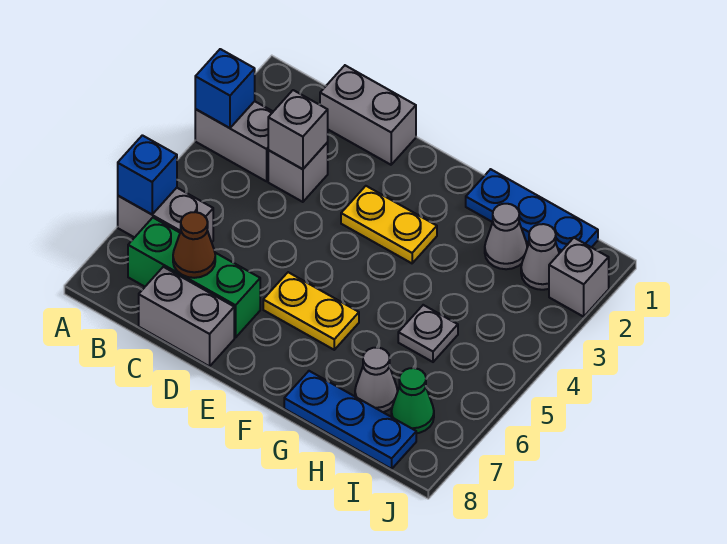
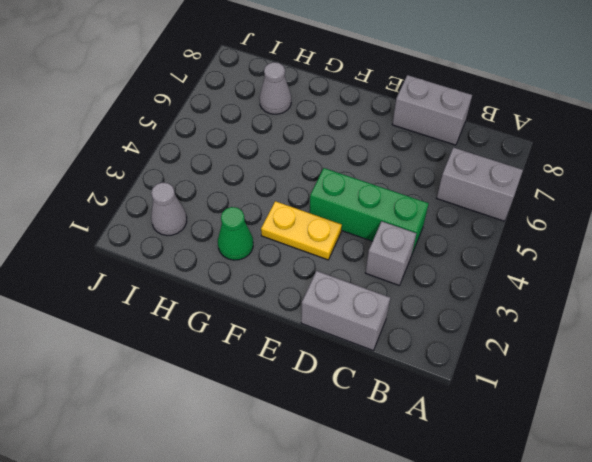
green brick C4:E4 level 1 -> green brick B7:D7 level 1
green cone G2 level 1 -> green cone I7 level 1
none -> grey brick A3:B3 level 1
none -> yellow plate E6:F6 level 1
none -> blue plate G1:I1 level 1

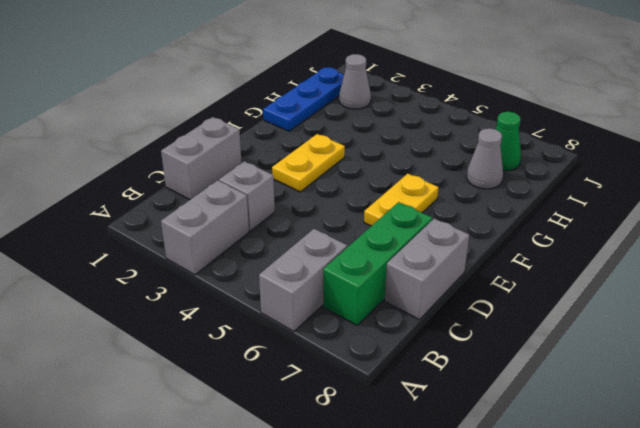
none -> blue plate G8:I8 level 1
none -> grey cone H2 level 1
none -> grey plate H5 level 1

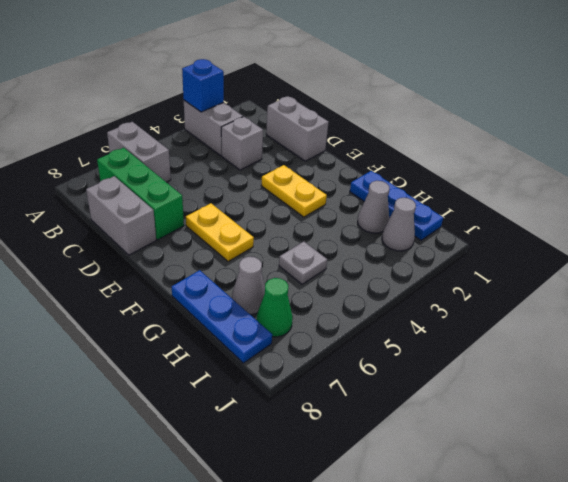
none -> grey brick J2 level 1
none -> blue brick A6 level 2
none -> grey brick C3 level 2

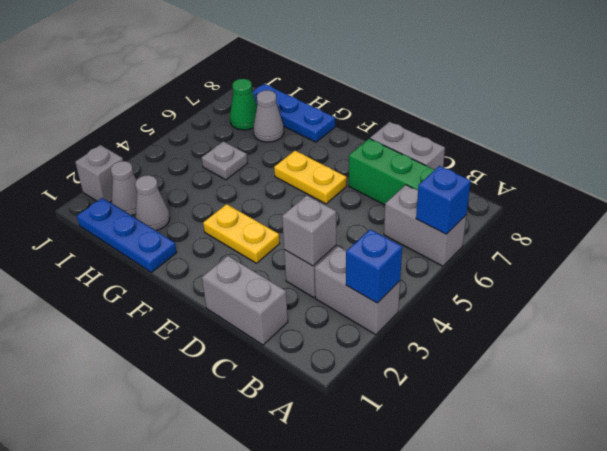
none -> brown cone C7 level 2

